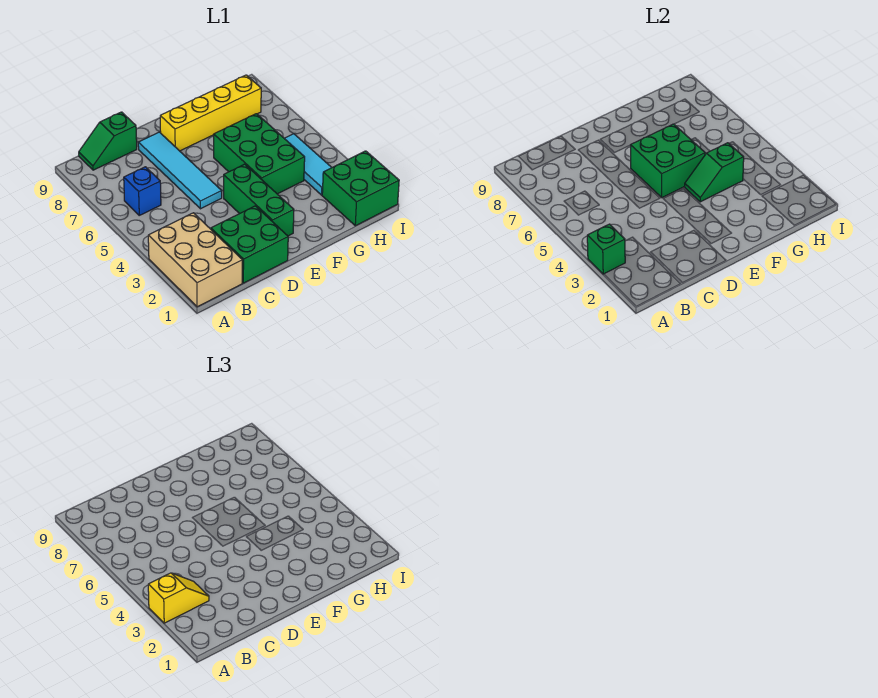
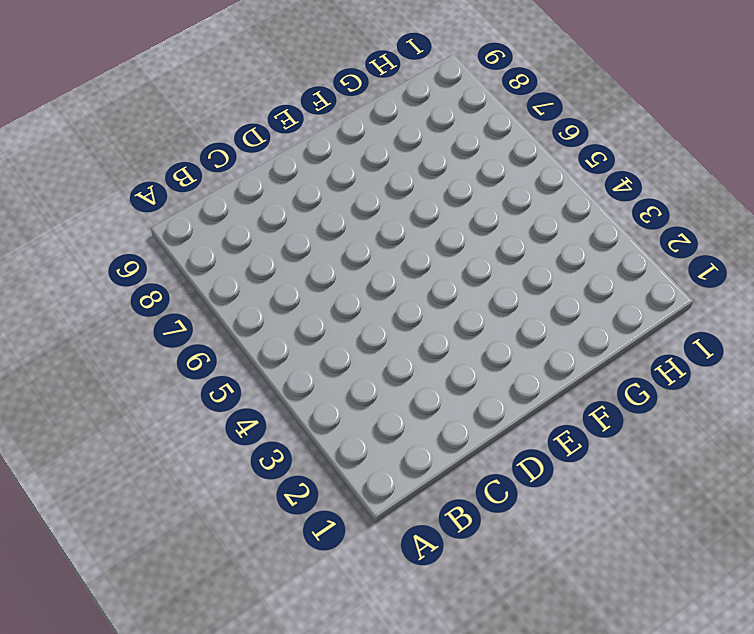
none -> tan brick A1:B3 level 1
none -> blue brick B6 level 1
none -> green slope B9:C9 level 1 top C

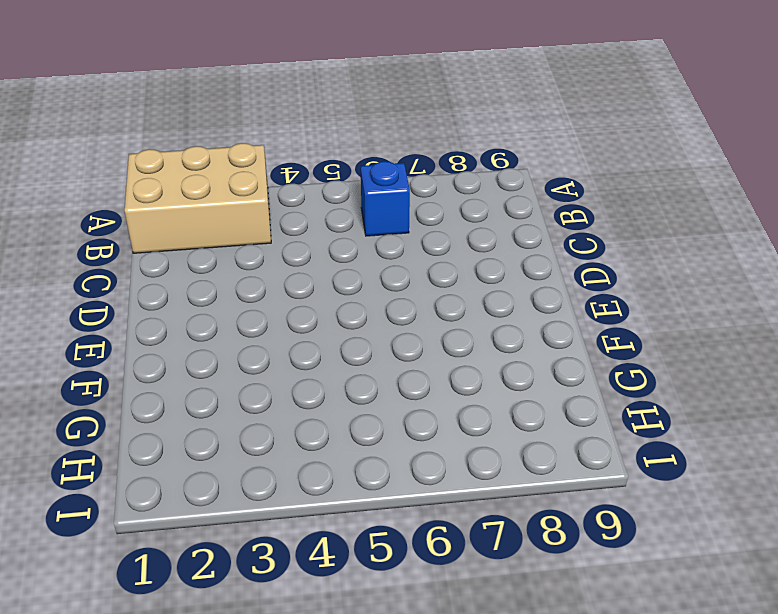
none -> green slope B9:C9 level 1 top C
none -> green brick C1:D2 level 1
none -> cyan tile D5:D8 level 1

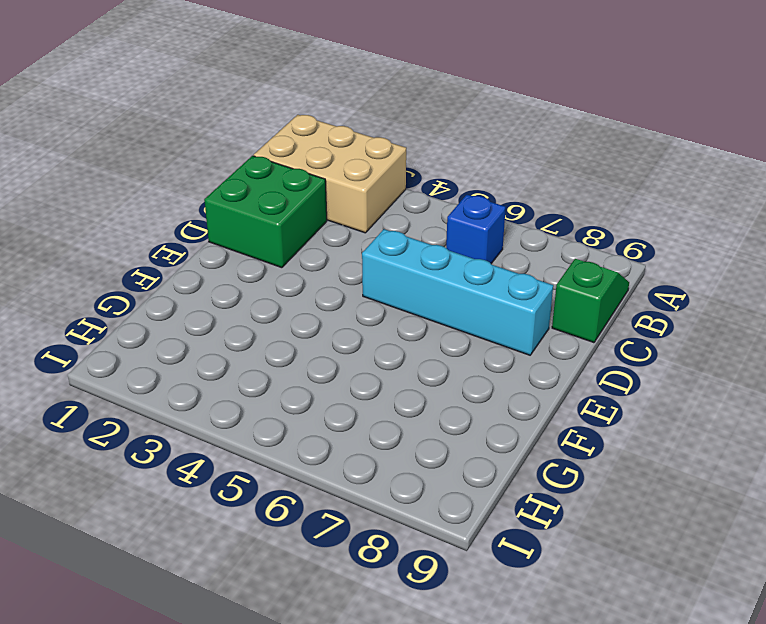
cyan brick D5:D8 level 1 -> cyan tile D5:D8 level 1
none -> green brick E2:E4 level 1
none -> yellow brick E8:H8 level 1
none -> green brick F4:G6 level 1

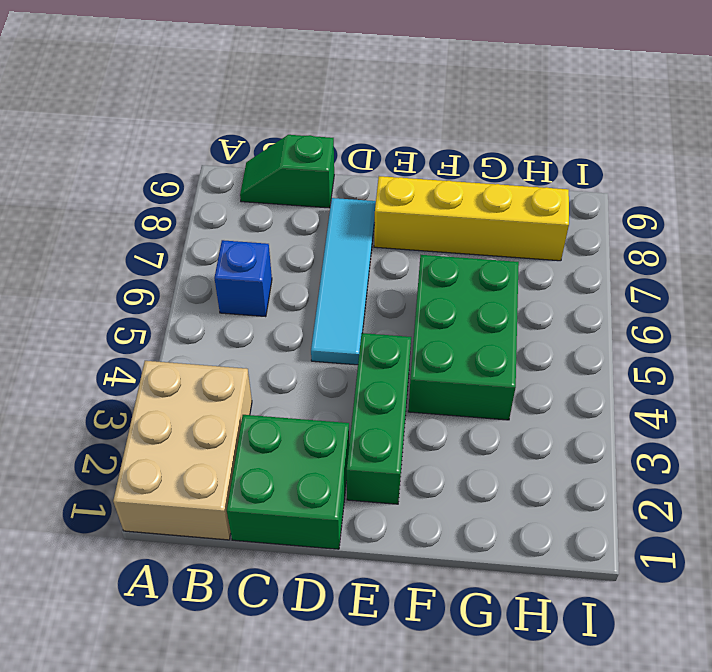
none -> green brick H1:I2 level 1
none -> cyan tile H3:H5 level 1
none -> green brick A3 level 2

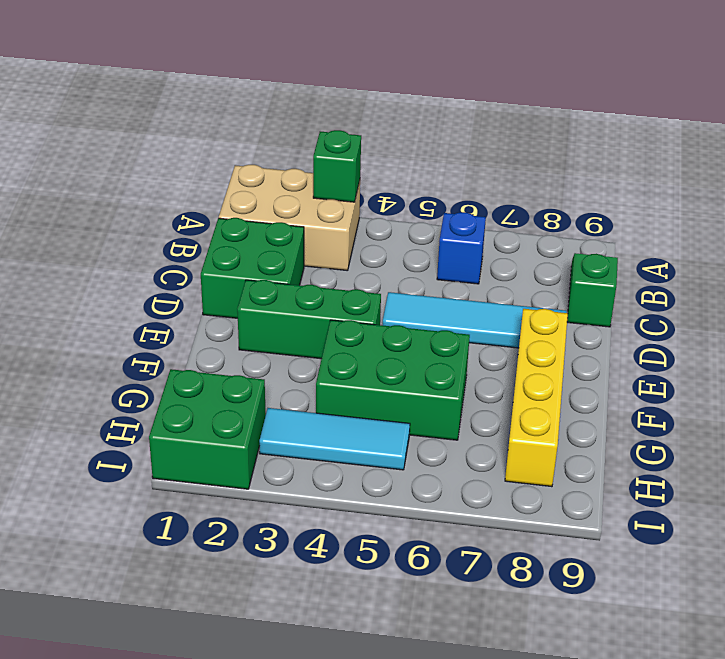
none -> green brick E5:F6 level 2
none -> green slope F4:G4 level 2 top G
none -> yellow slope A3:B3 level 3 top A

